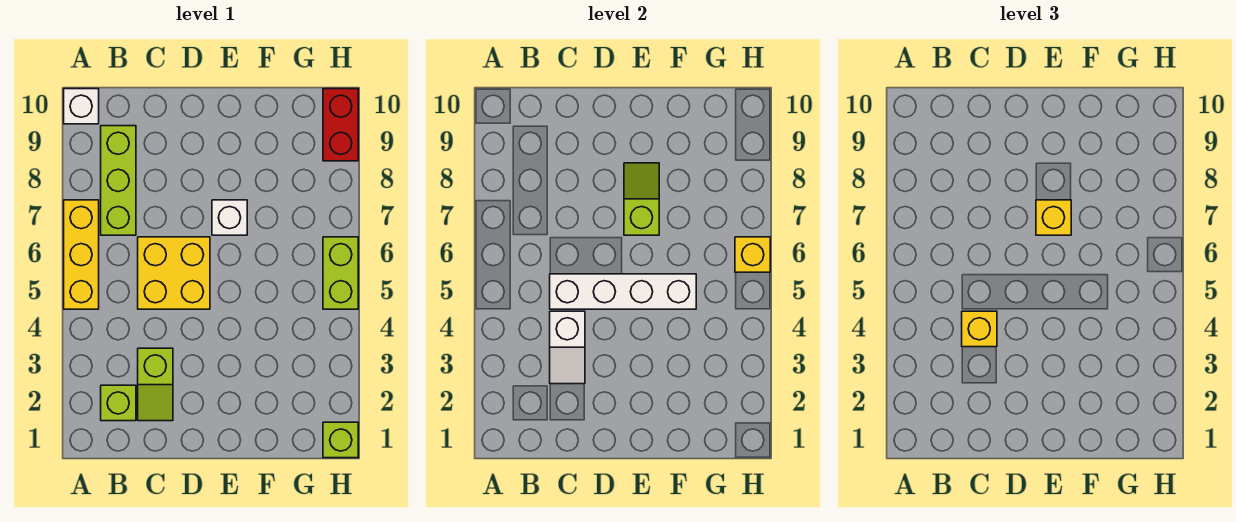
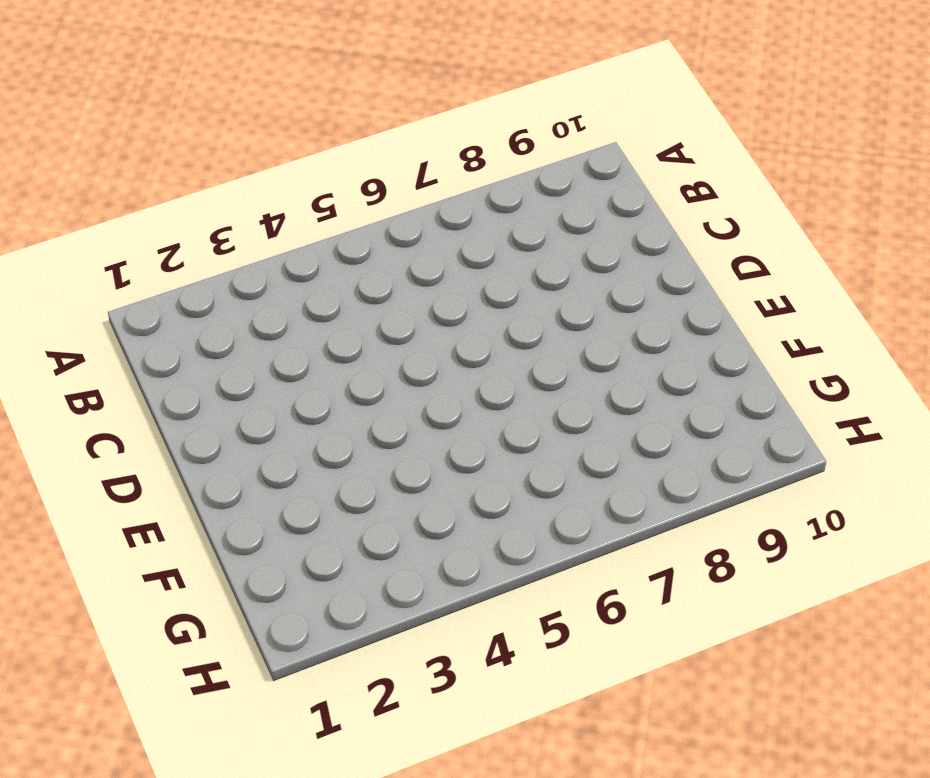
none -> yellow brick A5:A7 level 1
none -> white brick A10 level 1
none -> lime brick B2 level 1

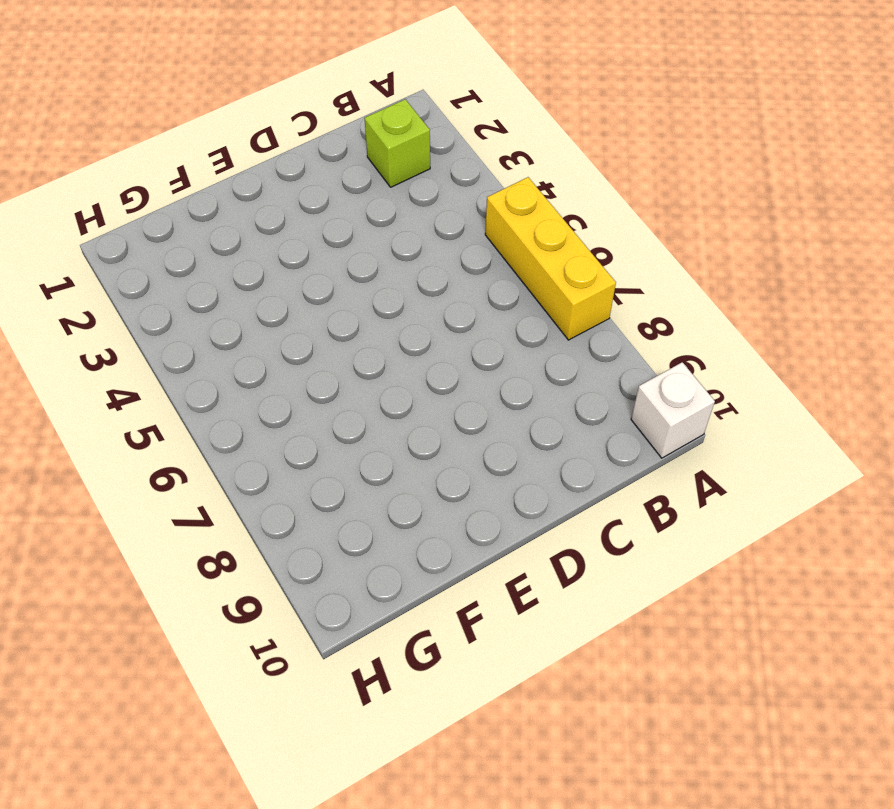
none -> lime brick B7:B9 level 1
none -> lime slope C2:C3 level 1 top 3
none -> yellow brick C5:D6 level 1

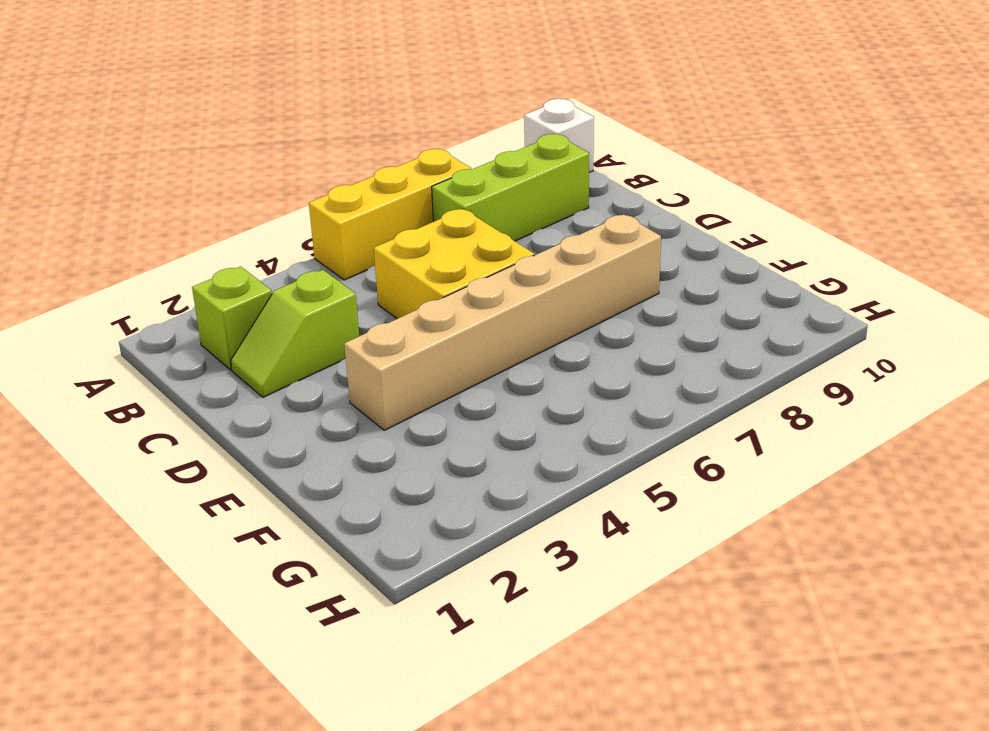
tan brick E3:E8 level 1 -> white brick E7 level 1
none -> lime brick H1 level 1
none -> lime brick H5:H6 level 1
none -> red brick H9:H10 level 1

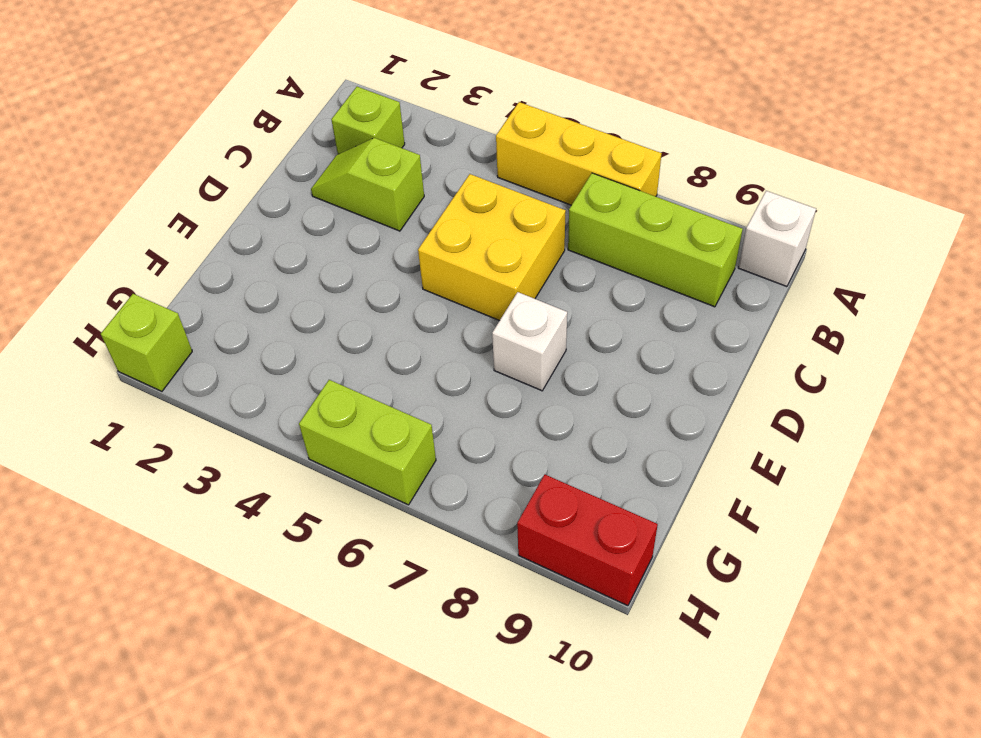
none -> white slope C3:C4 level 2 top 4
none -> white brick C5:F5 level 2
none -> lime slope E7:E8 level 2 top 7

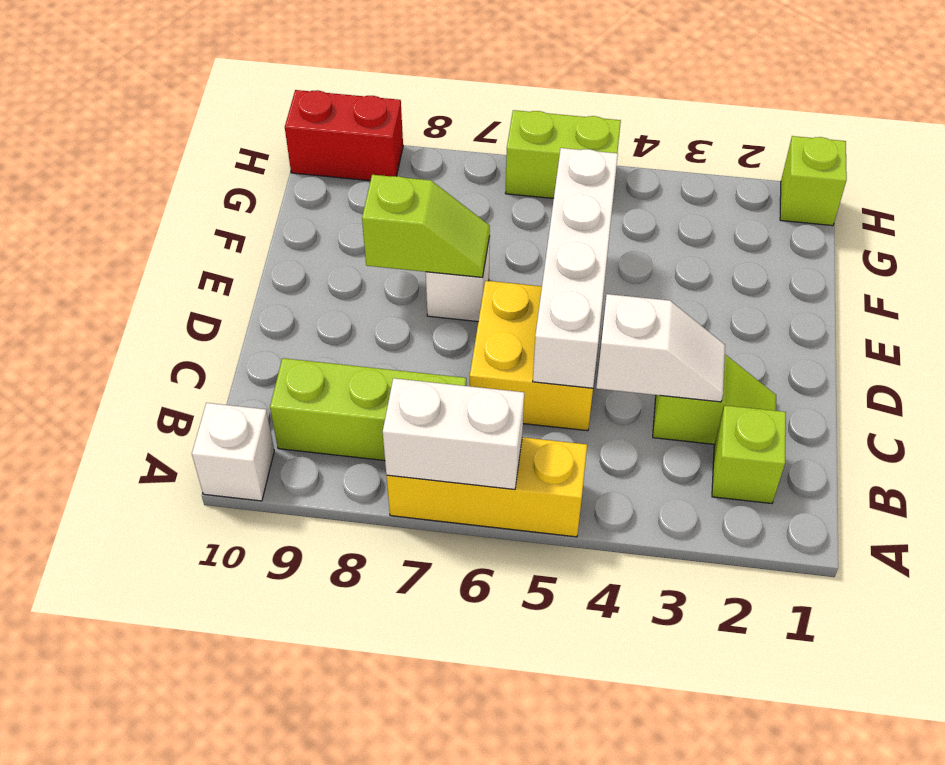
white brick A6:A7 level 2 -> none
lime slope E7:E8 level 2 top 8 -> lime slope E7:E8 level 2 top 7
none -> yellow brick H6 level 2
none -> yellow brick C4 level 3
none -> yellow brick E7 level 3

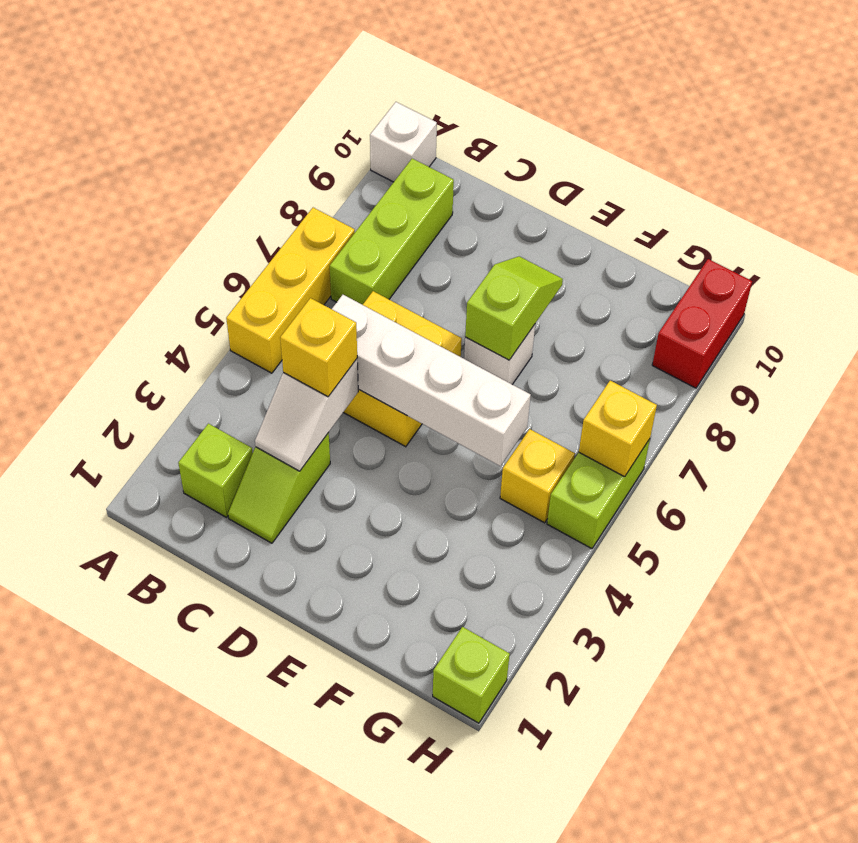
yellow brick G5 level 1 -> yellow brick E7 level 3

